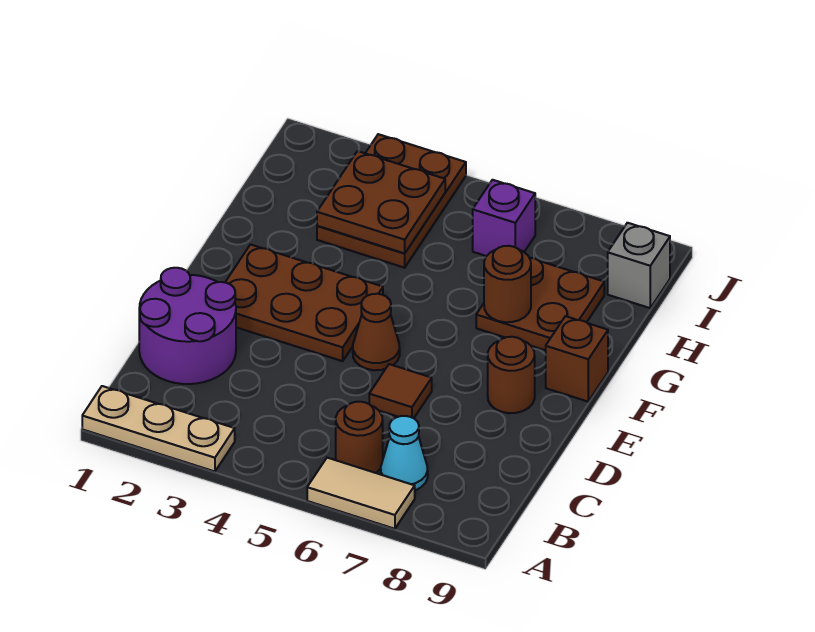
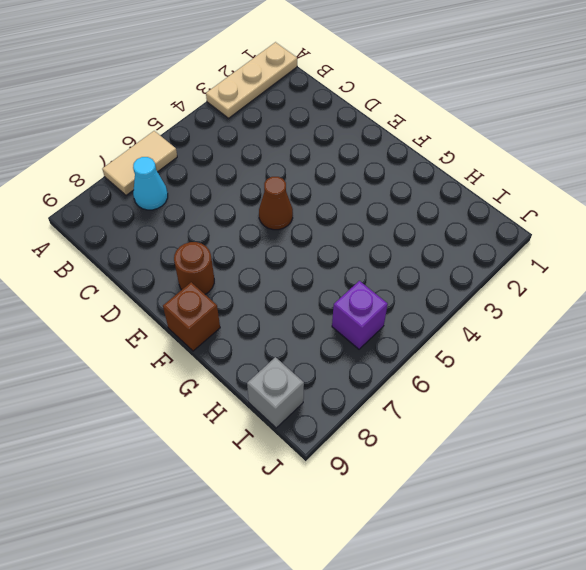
none -> brown round brick B6 level 1
none -> purple round brick C1:D2 level 1
none -> brown tile D6 level 1

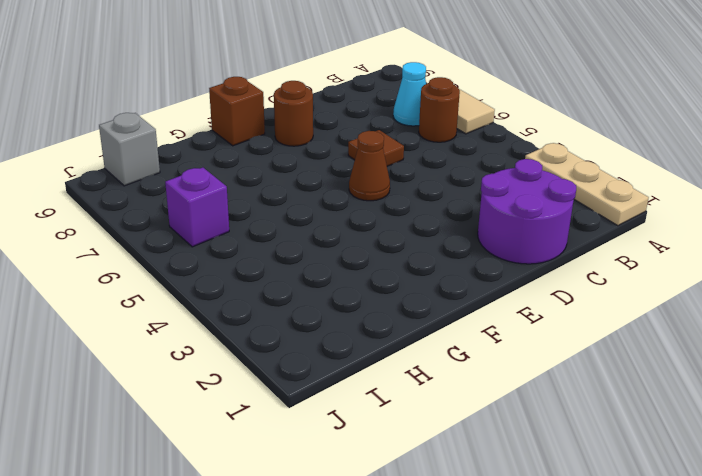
none -> brown plate E2:F4 level 1
none -> brown plate G7:H8 level 1
none -> brown plate H3:J4 level 1

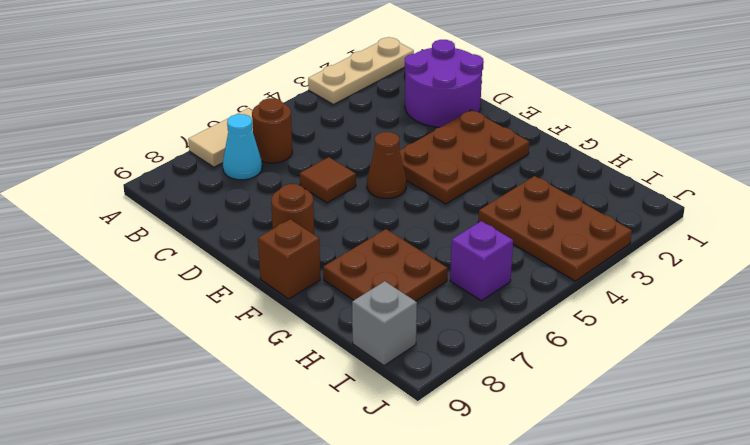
none -> brown round brick G7 level 2
none -> brown plate H3:I4 level 2

